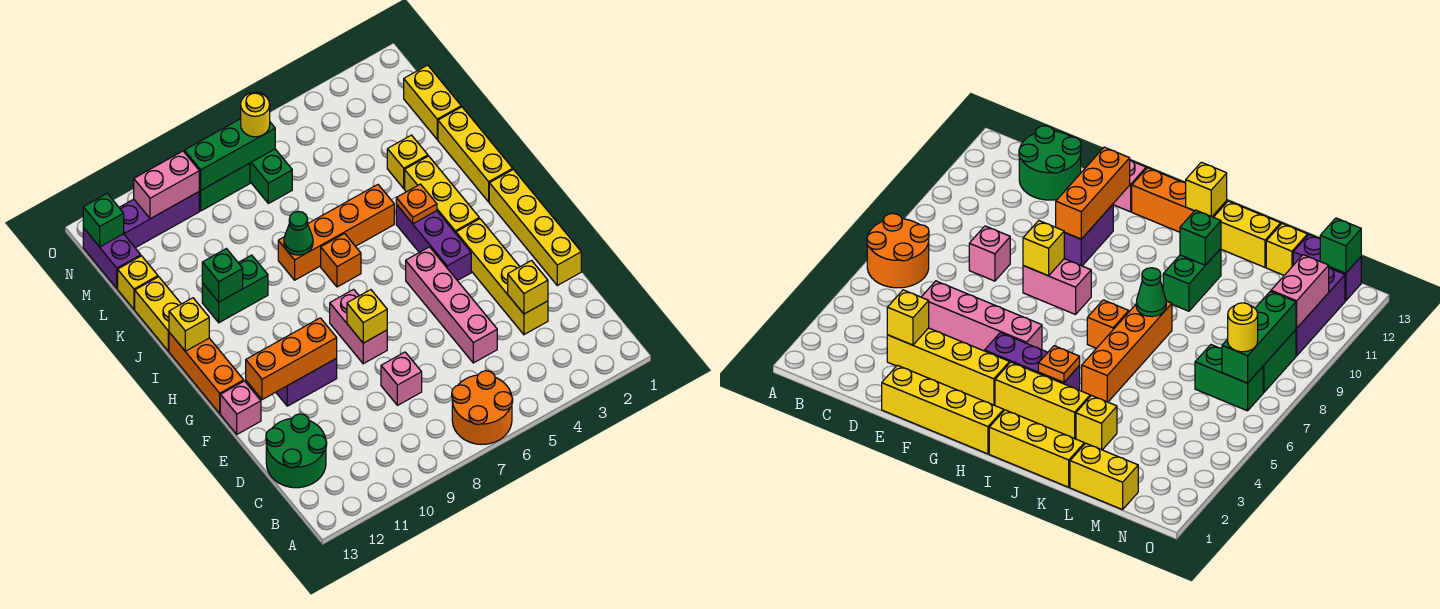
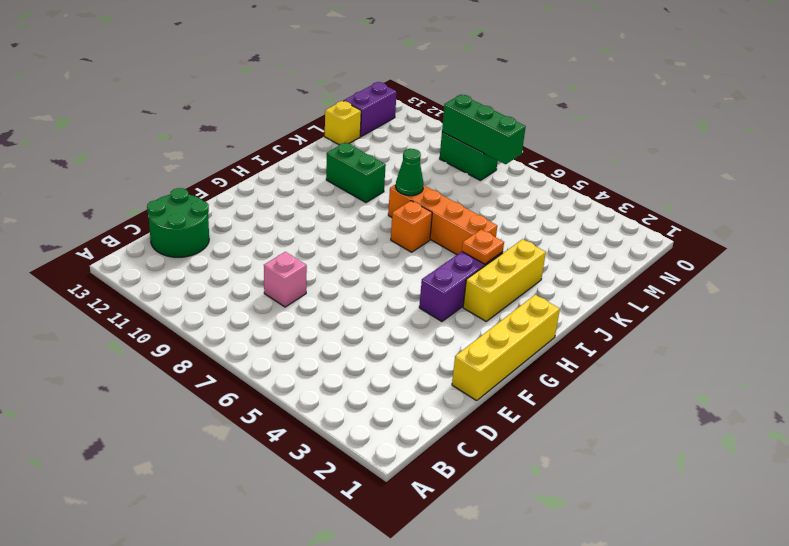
none -> orange round brick A6:B7 level 1
none -> yellow brick D3:G3 level 1
none -> pink brick D5:G5 level 1
none -> pink brick F8:G8 level 1

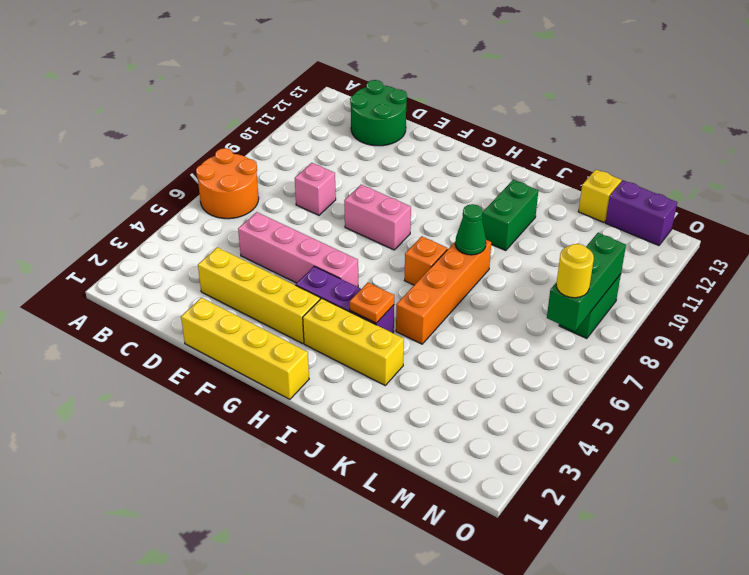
none -> purple brick F10:F11 level 1
none -> pink brick F13 level 1
none -> orange brick G13:I13 level 1
none -> yellow brick I1:K1 level 1

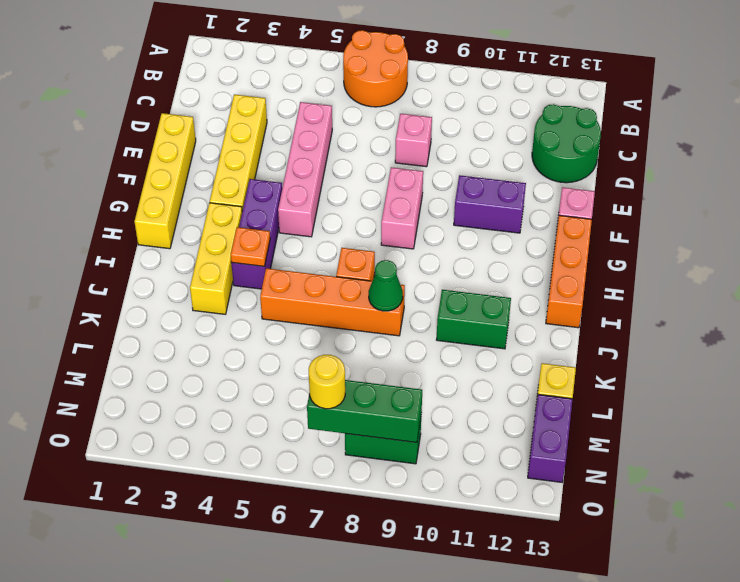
none -> yellow brick I1:K1 level 1
none -> yellow brick J13:K13 level 1
none -> yellow brick K3 level 1
none -> yellow brick L1:M1 level 1

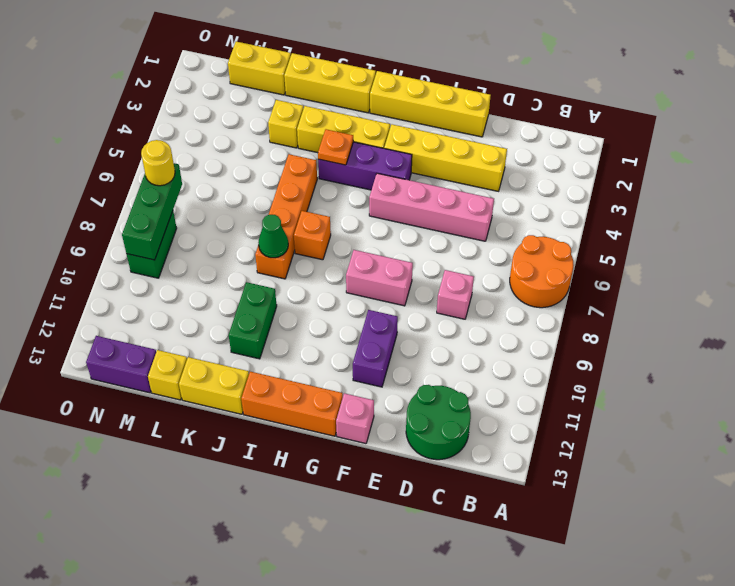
none -> green brick M7:N7 level 1
none -> purple brick N10:N12 level 1
none -> yellow brick D3 level 2
none -> yellow brick F8 level 2

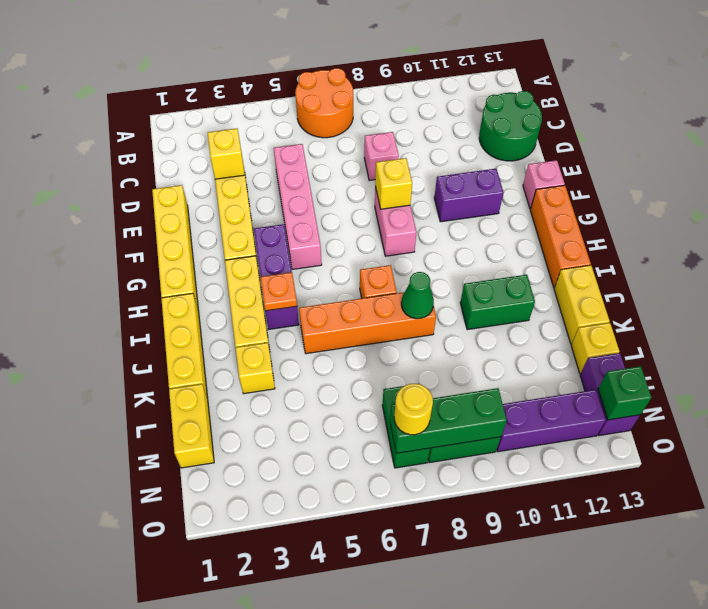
none -> orange brick F10:F12 level 2
none -> yellow brick I13 level 2
none -> green brick J11 level 2
none -> pink brick N10:N11 level 2

